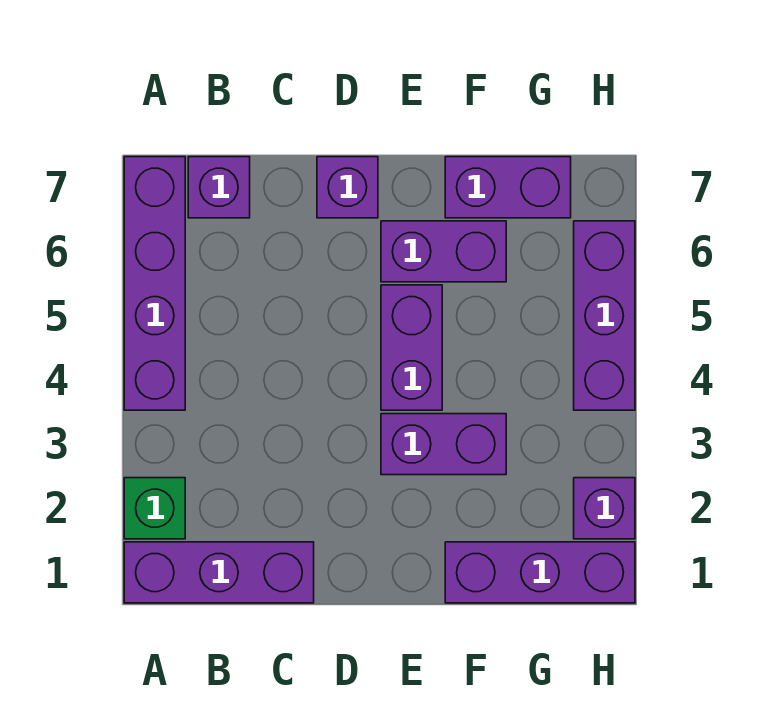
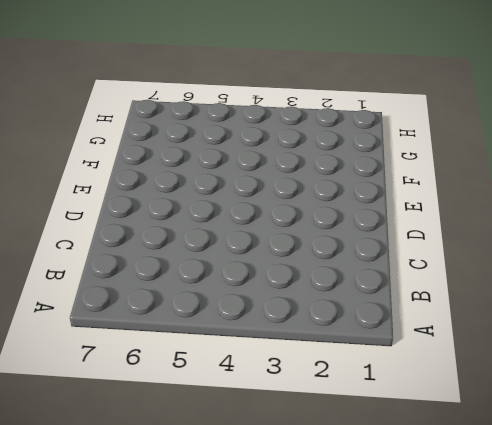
none -> purple brick A1:C1 level 1
none -> green brick A2 level 1
none -> purple brick A4:A7 level 1

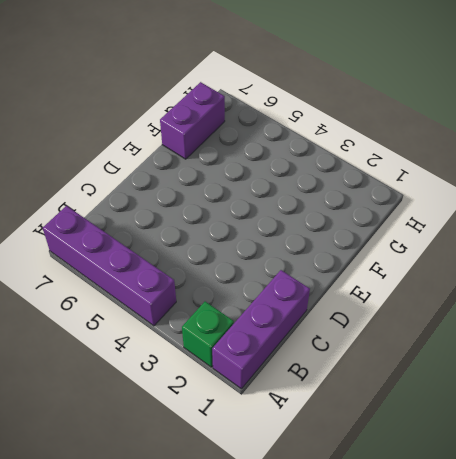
none -> purple brick B7 level 1
none -> purple brick D7 level 1
none -> purple brick E3:F3 level 1

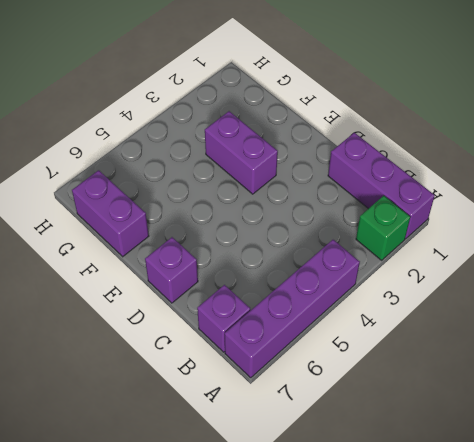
none -> purple brick E4:E5 level 1
none -> purple brick E6:F6 level 1
none -> purple brick F1:H1 level 1

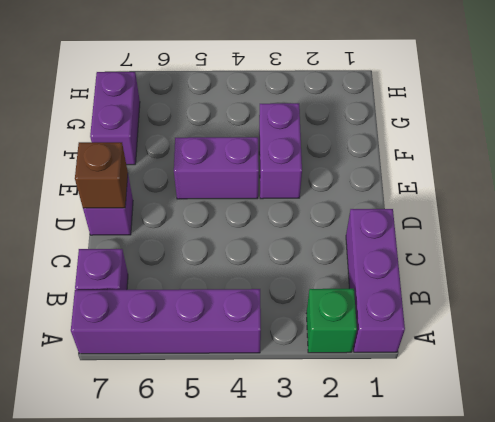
brown brick D7 level 2 -> none
none -> purple brick E6:F6 level 1
none -> purple brick F1:H1 level 1
none -> purple brick H2 level 1

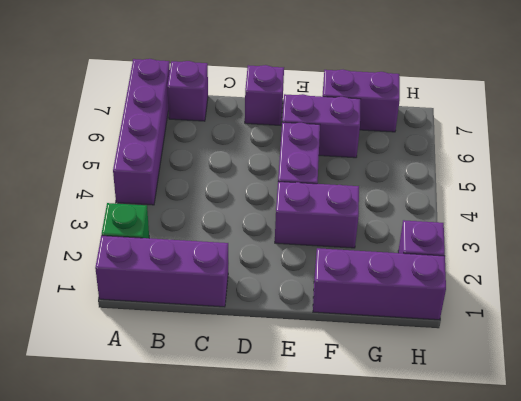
none -> purple brick H4:H6 level 1

